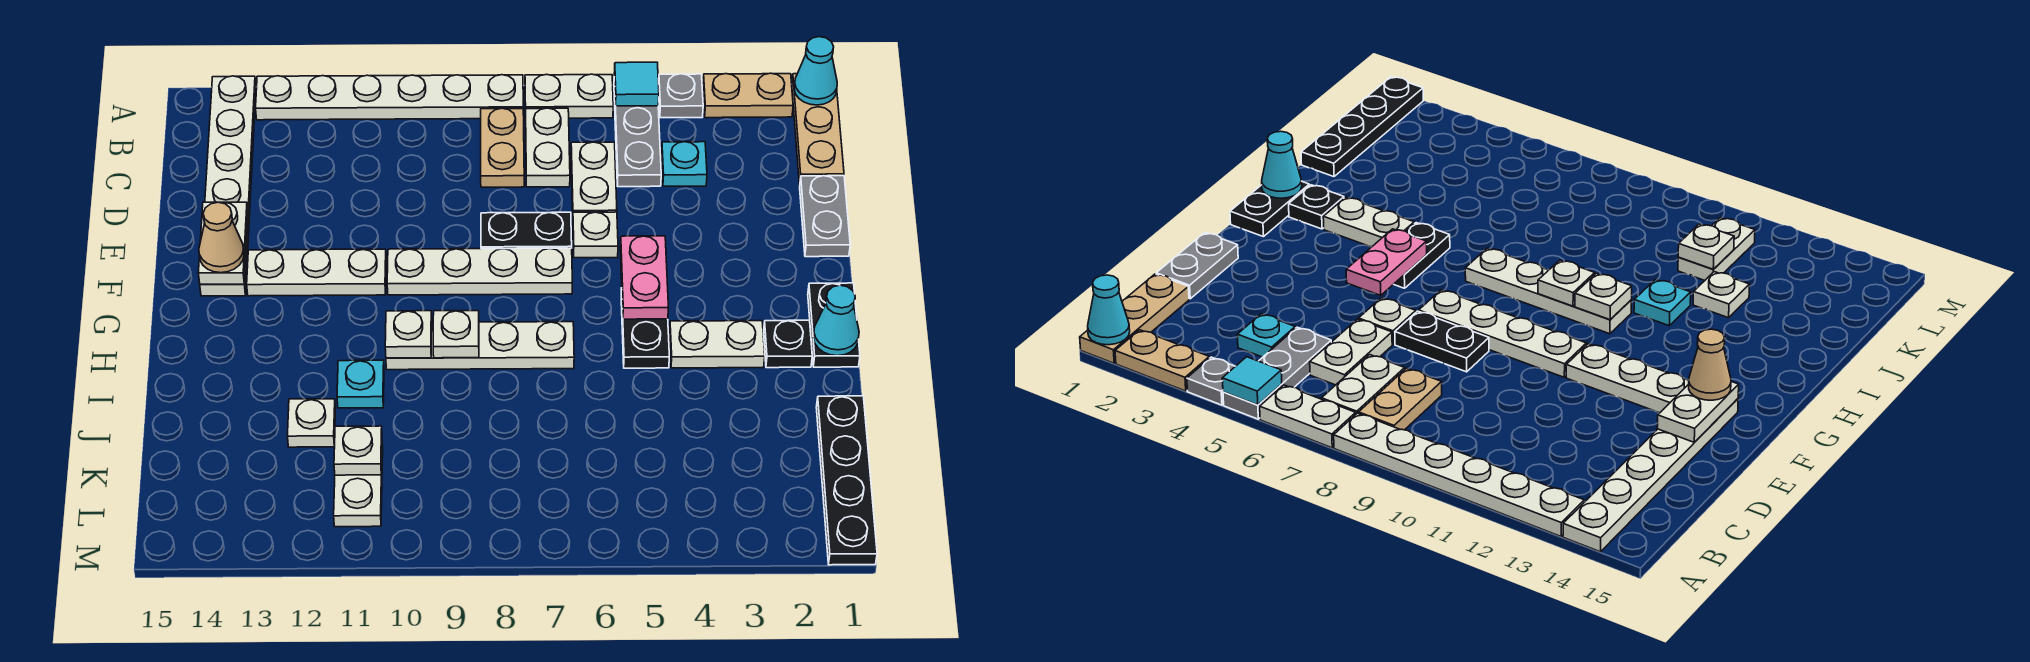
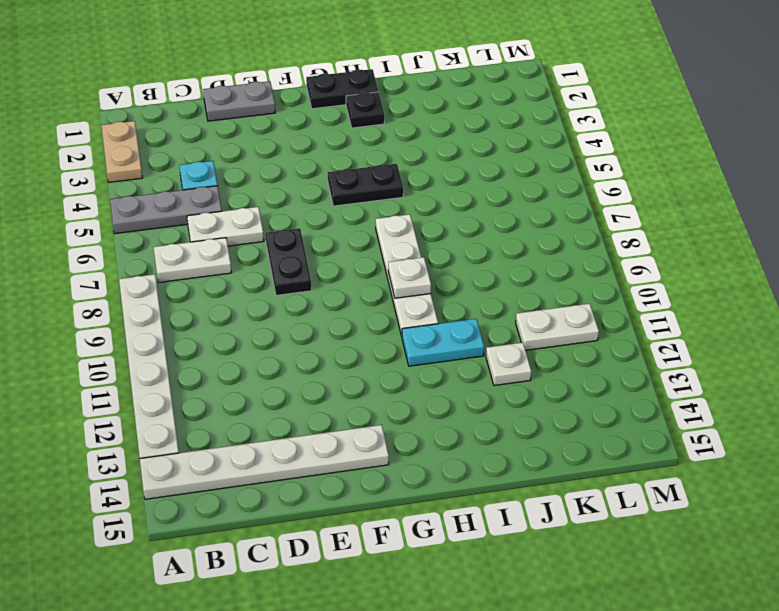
cyan plate H11:I11 level 1 -> cyan plate I11 level 1
none -> tan plate A1:C1 level 1
none -> grey plate A4 level 1
none -> white plate A6:A7 level 1
none -> tan plate B8:C8 level 1

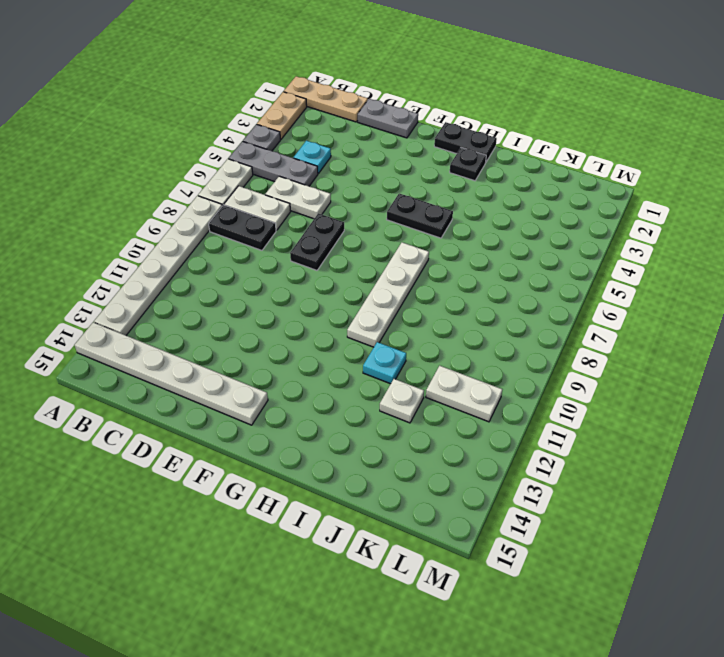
black plate B8:C8 level 1 -> tan plate B8:C8 level 1
none -> white plate E6 level 1
none -> white plate F7:F10 level 1
none -> white plate F11:F13 level 1
none -> white plate H3:H4 level 1

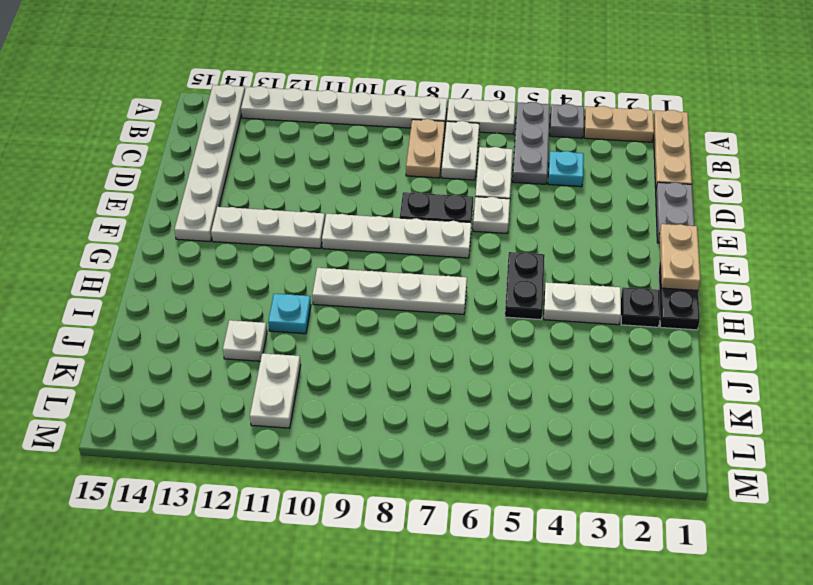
tan plate F1:G1 level 2 -> none
none -> black plate J1:M1 level 1
none -> cyan cone A1 level 2
none -> cyan tile A5 level 2
none -> white plate E14:F14 level 2

